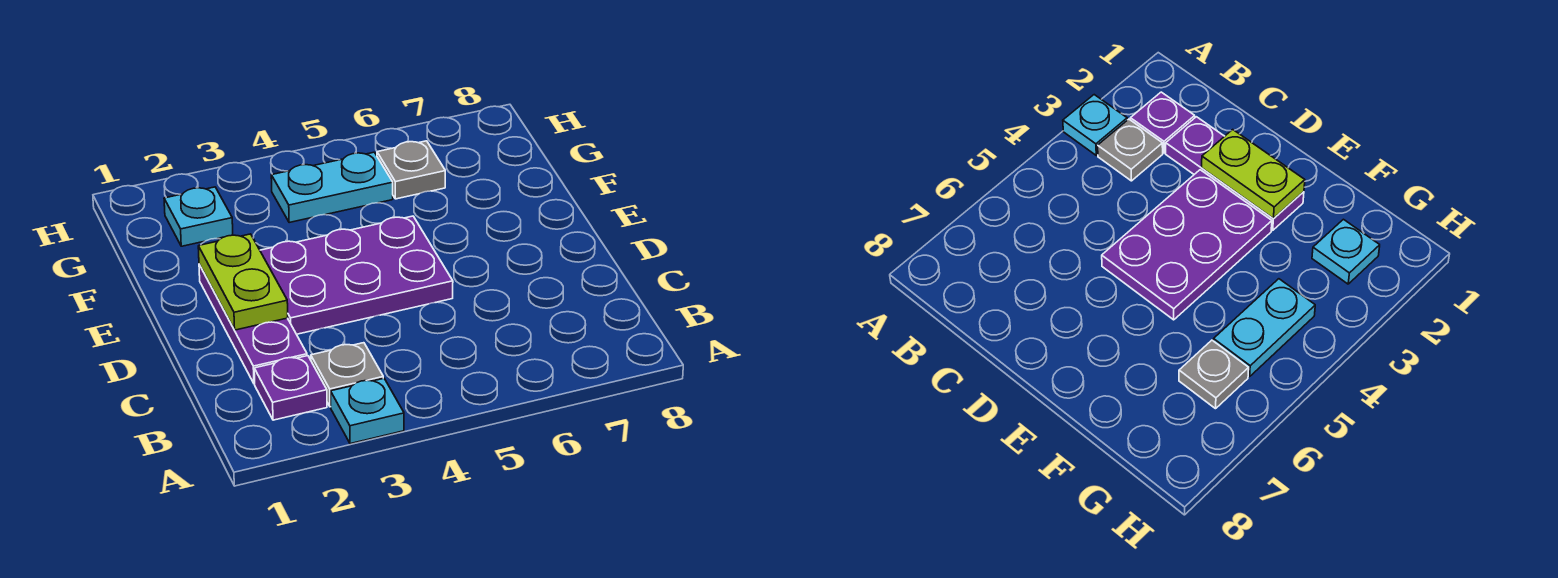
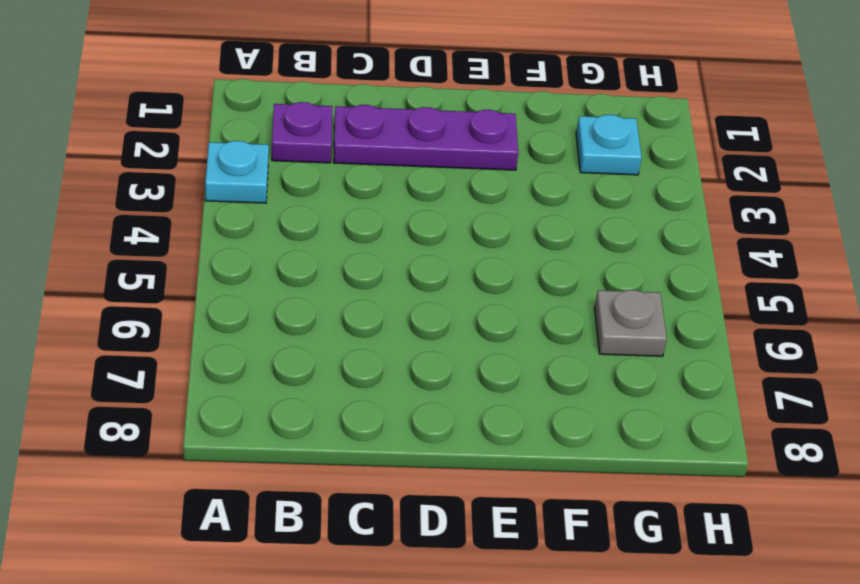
none -> grey plate B3 level 1
none -> purple plate D3:E5 level 1

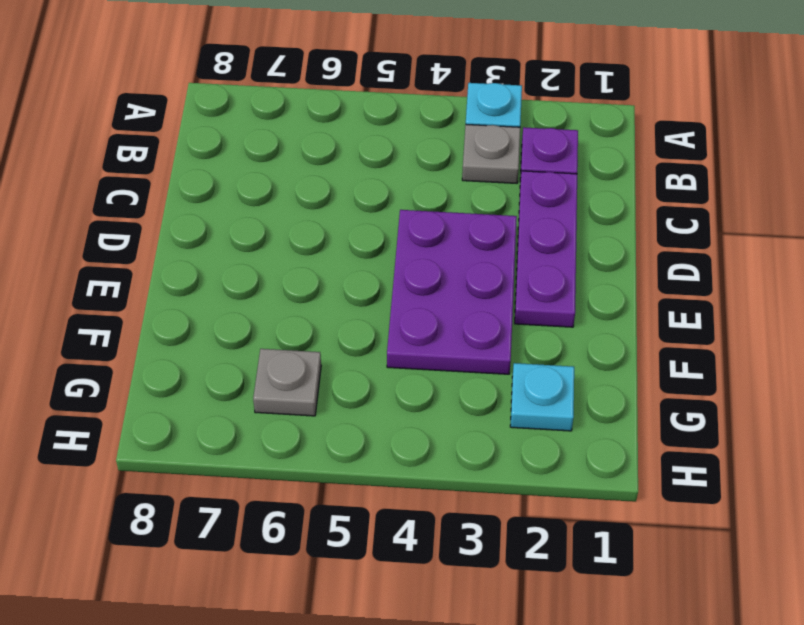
purple plate D3:F4 level 1 -> purple plate D3:E5 level 1
none -> cyan plate G4:G5 level 1
none -> lime plate D2:E2 level 2

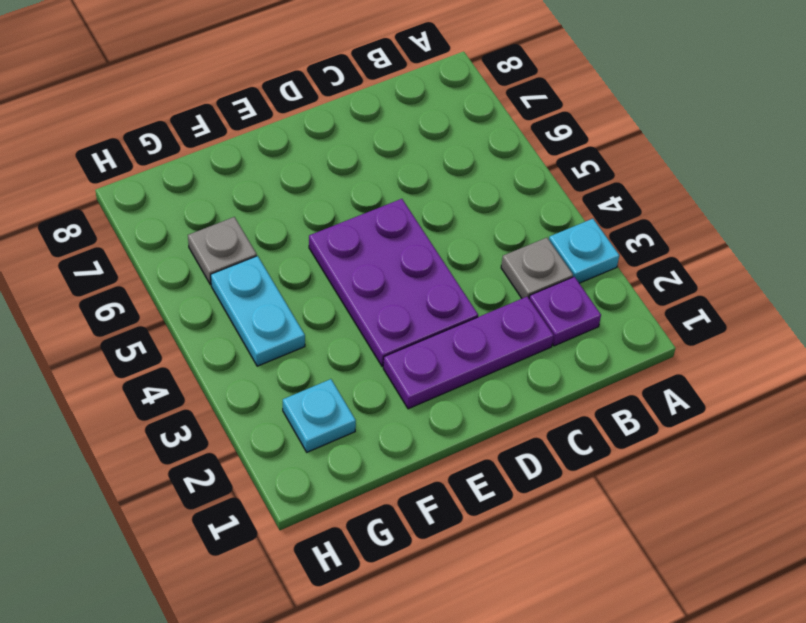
none -> lime plate D2:E2 level 2

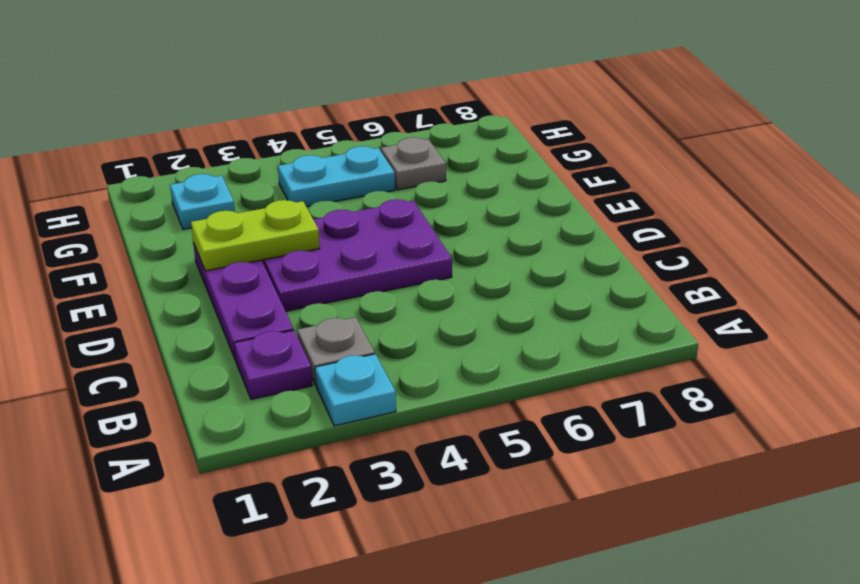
lime plate E2:E3 level 2 -> lime plate D2:E2 level 2

